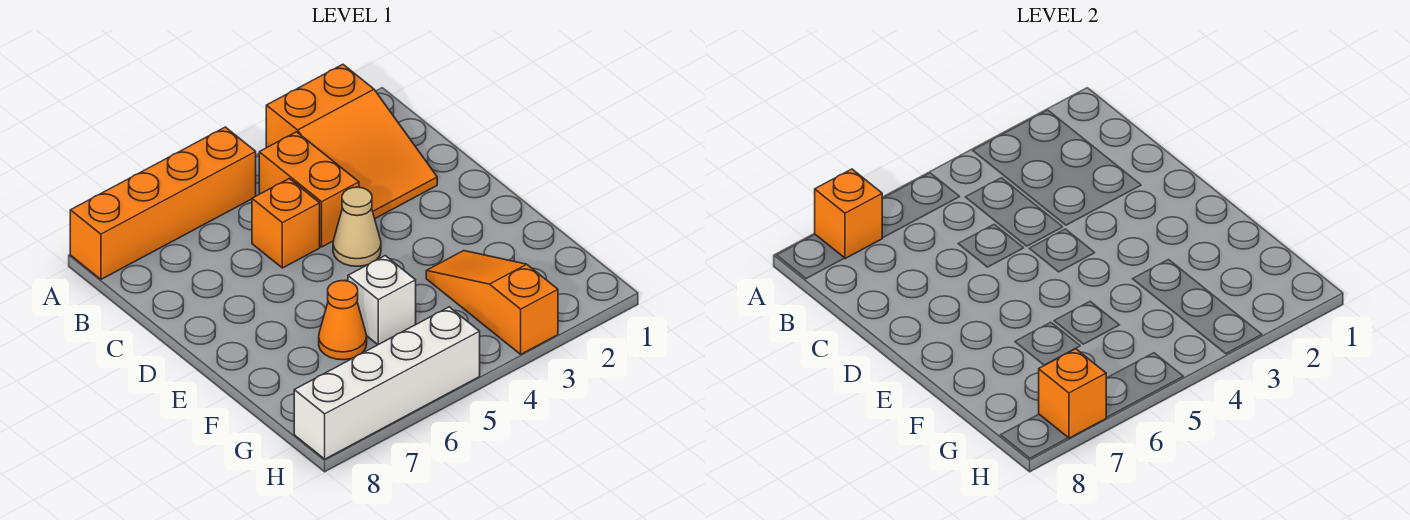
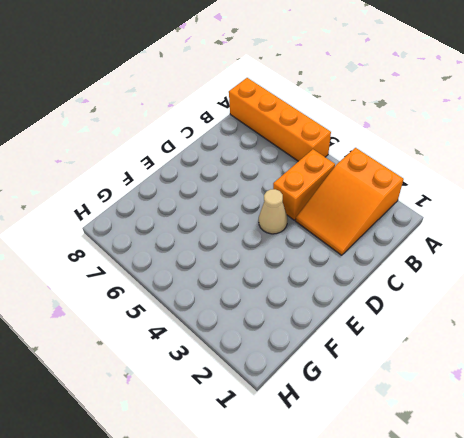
none -> orange brick C5 level 1
none -> orange slope F3:H3 level 1 top H

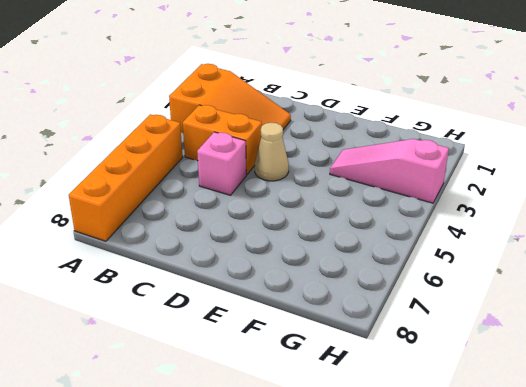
pink brick C5 level 1 -> orange brick C5 level 1
pink slope F3:H3 level 1 top H -> orange slope F3:H3 level 1 top H
none -> white brick F5 level 1
none -> orange cone F6 level 1

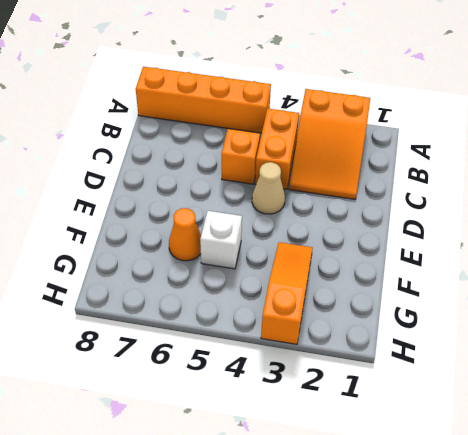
none -> white brick H5:H8 level 1
none -> orange brick A7 level 2

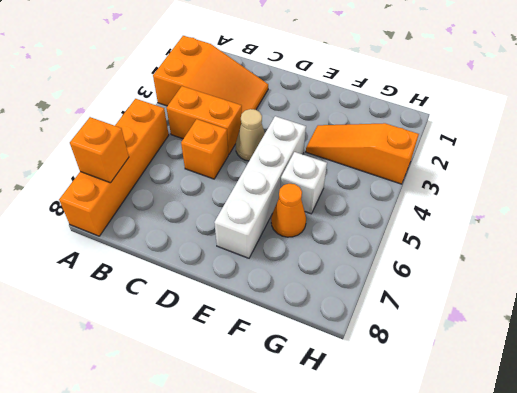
white brick E4:E7 level 1 -> white brick H5:H8 level 1
none -> orange brick H7 level 2

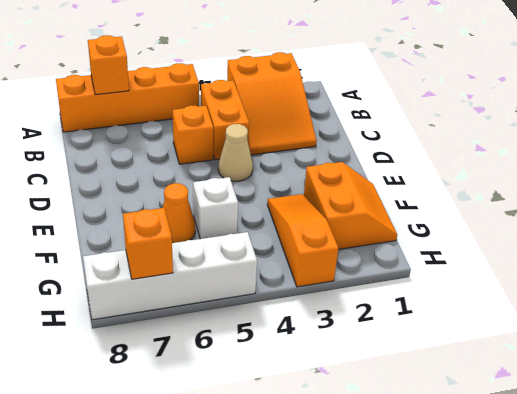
orange slope F1:G2 level 1 top 2 -> none

